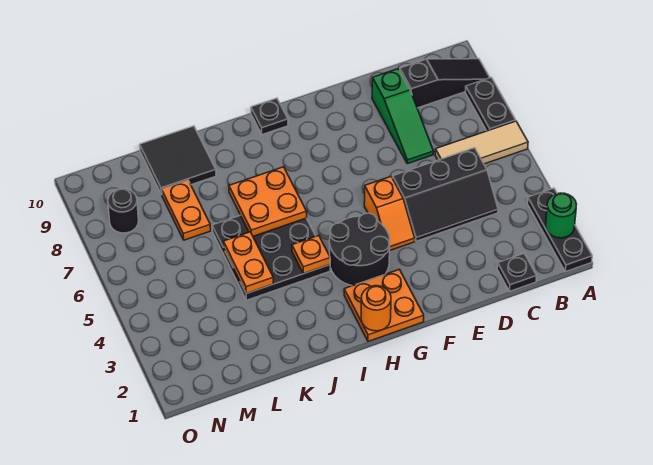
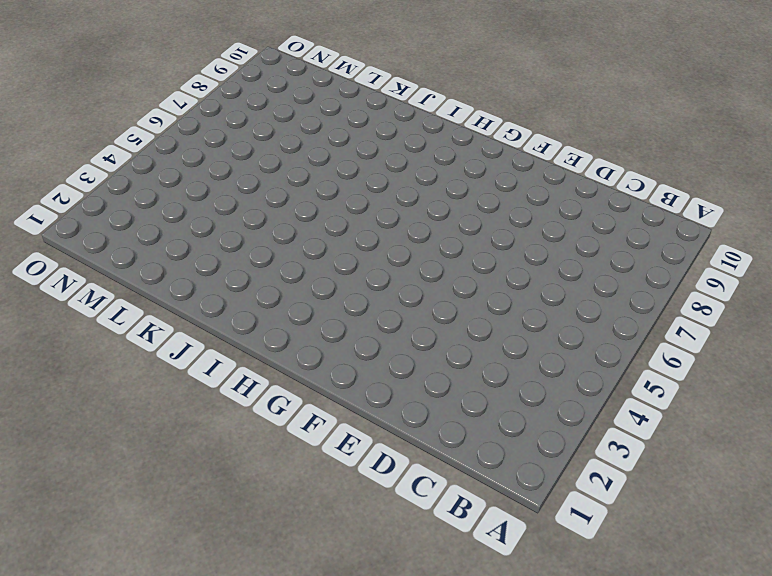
none -> black plate A1:A3 level 1
none -> tan tile A6:C6 level 1
none -> black plate A7:A8 level 1

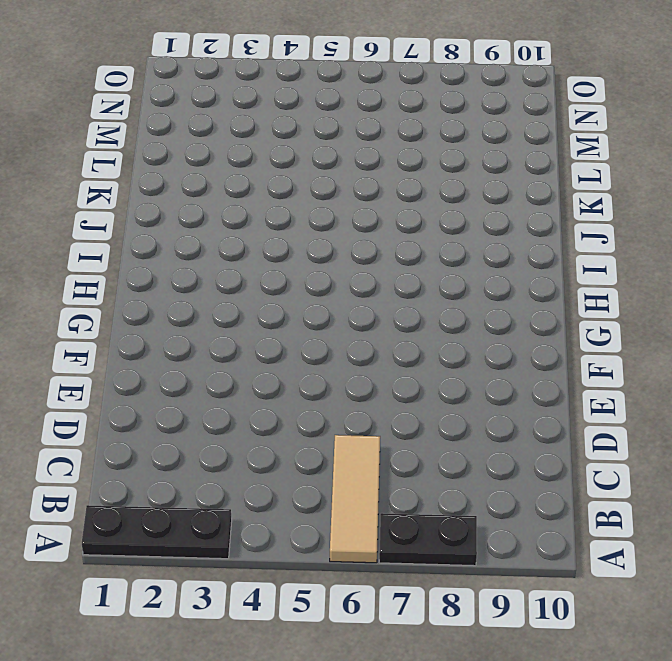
none -> black slope A9:C9 level 1 top C
none -> black plate C1 level 1
none -> black slope C4:E5 level 1 top 5

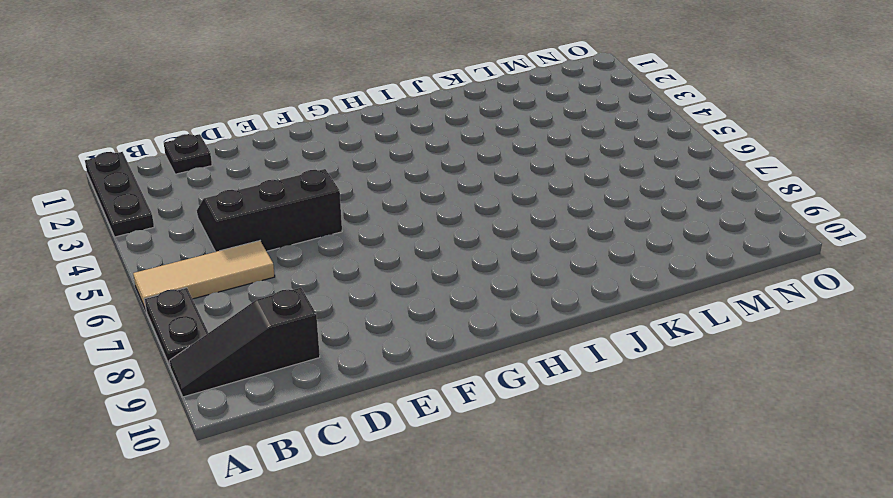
none -> green slope D7:D9 level 1 top 9
none -> orange slope F4:F5 level 1 top 5
none -> orange plate G1:H2 level 1

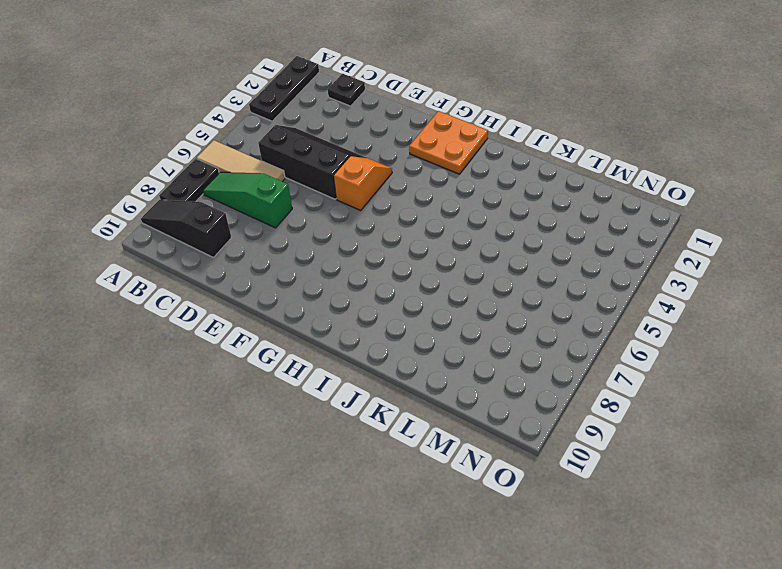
green slope B7:D7 level 1 top D -> green slope D7:D9 level 1 top 9
none -> black round brick G3:H4 level 1
none -> black plate H10 level 1
none -> black plate I4:K6 level 1

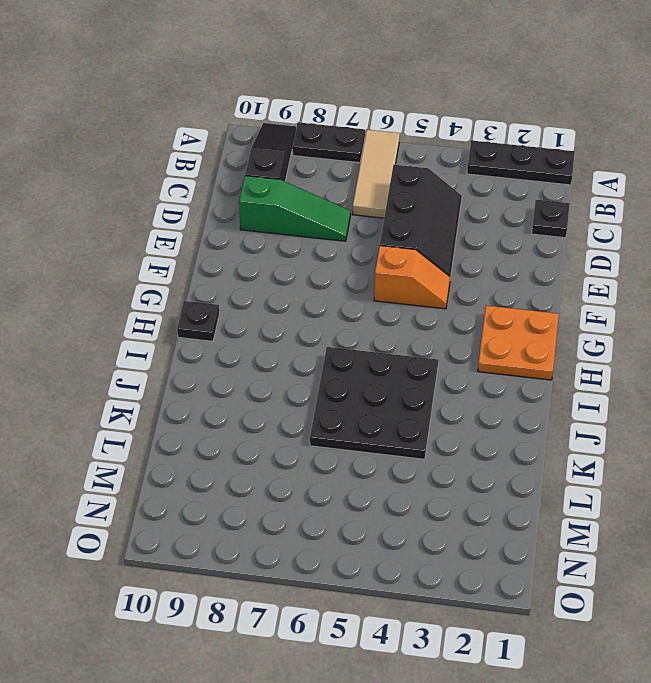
none -> black round brick G3:H4 level 1
none -> black tile K9:L10 level 1
none -> orange plate L7:L8 level 1

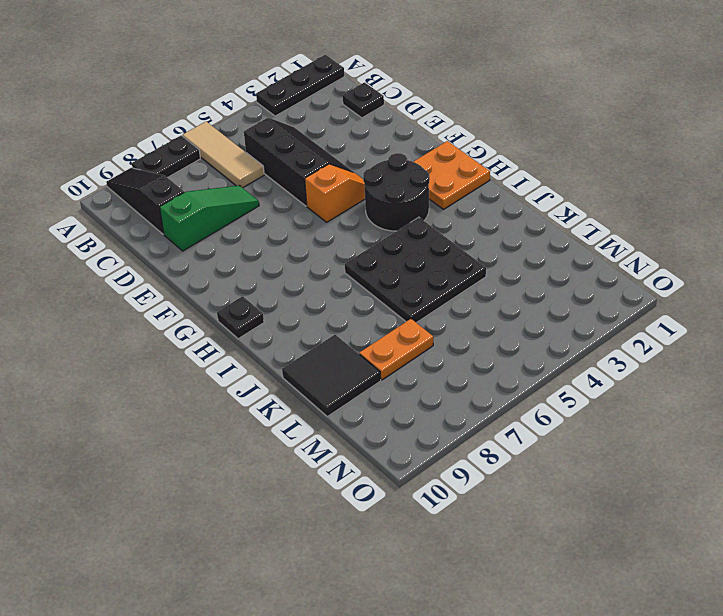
none -> black round brick N8 level 1
none -> green round brick A2 level 2
none -> orange round brick H1 level 2

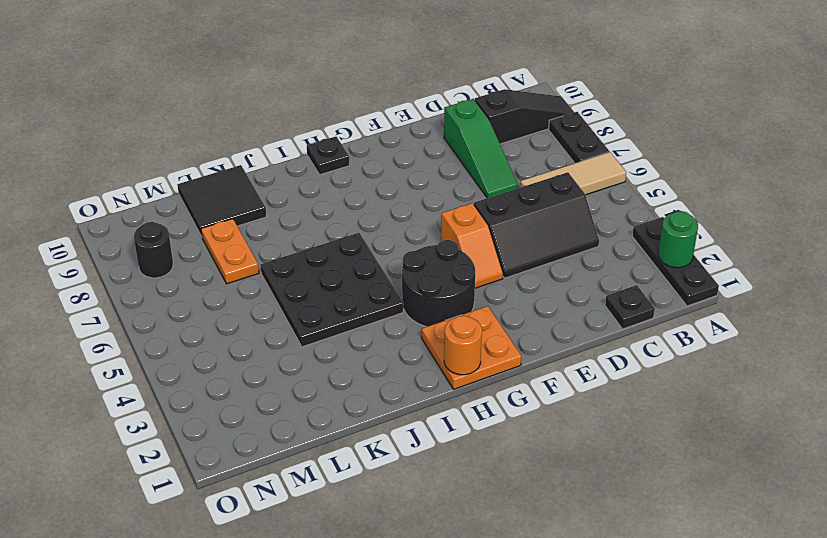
none -> orange plate I4 level 2
none -> orange plate I6:J7 level 2
none -> orange plate K4:K5 level 2

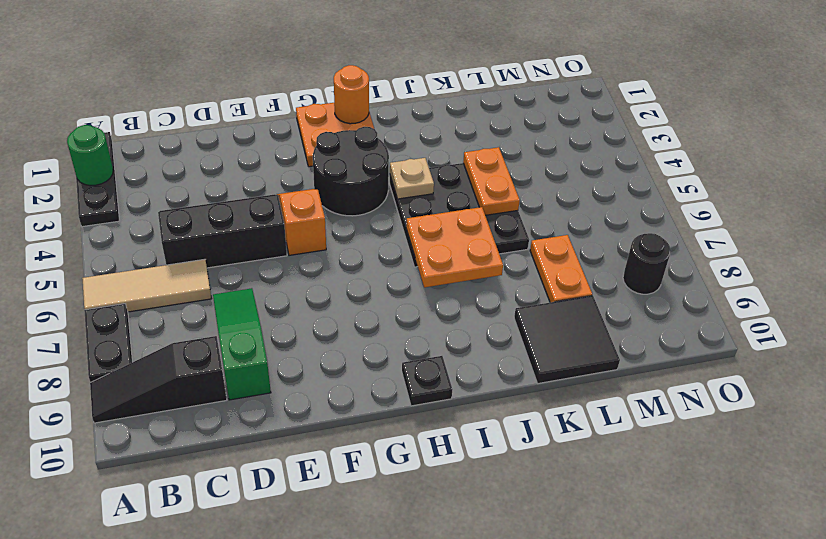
tan plate I4 level 2 -> orange plate I4 level 2
none -> black plate C1 level 1

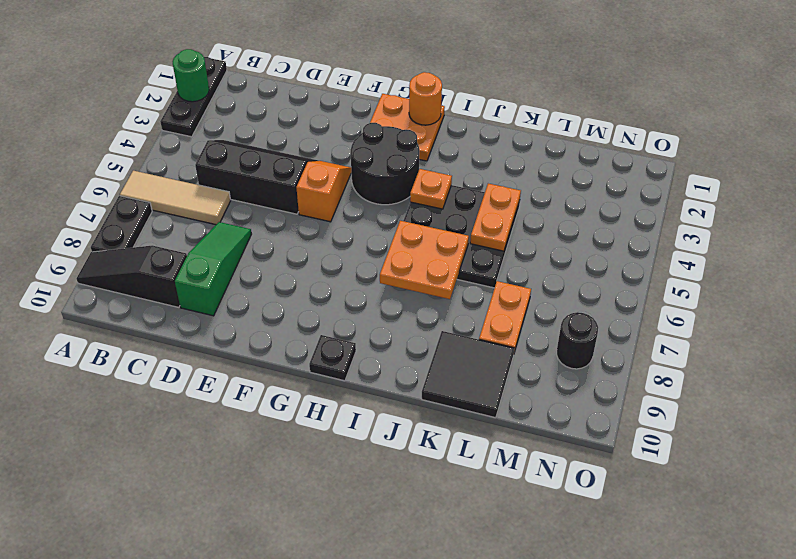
none -> black plate C1 level 1

